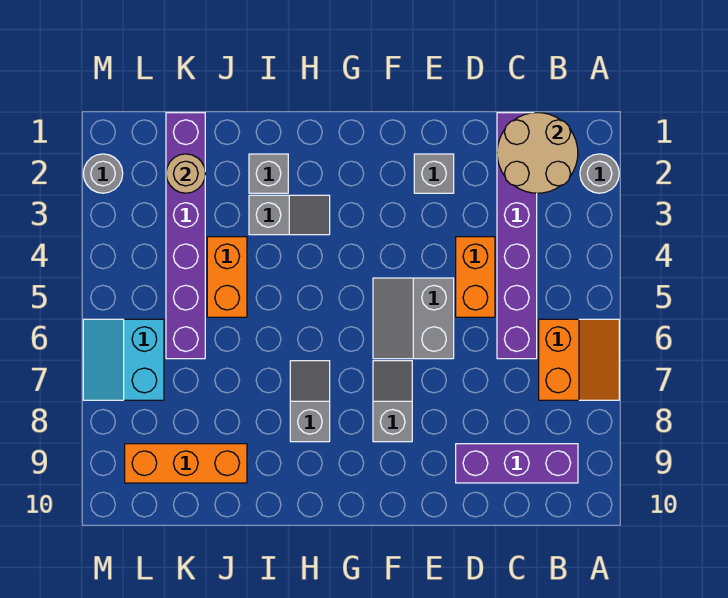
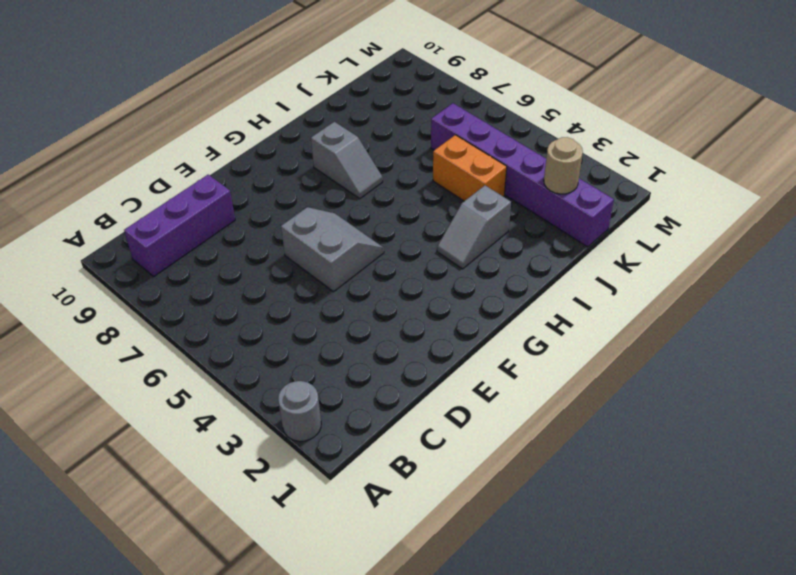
none -> orange slope A6:B7 level 1 top B
none -> purple brick C1:C6 level 1
none -> orange brick D4:D5 level 1

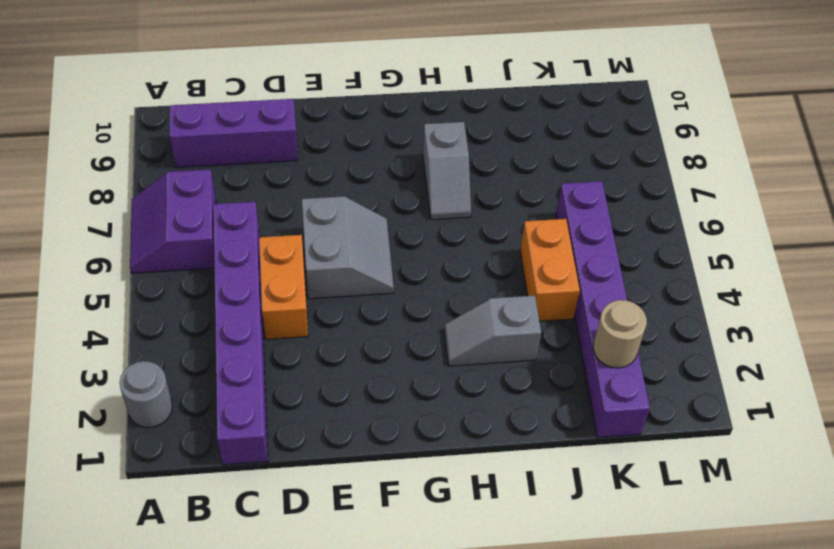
purple slope A6:B7 level 1 top B -> orange slope A6:B7 level 1 top B
none -> grey brick E2 level 1
none -> grey slope F7:F8 level 1 top 8
none -> grey brick I2 level 1

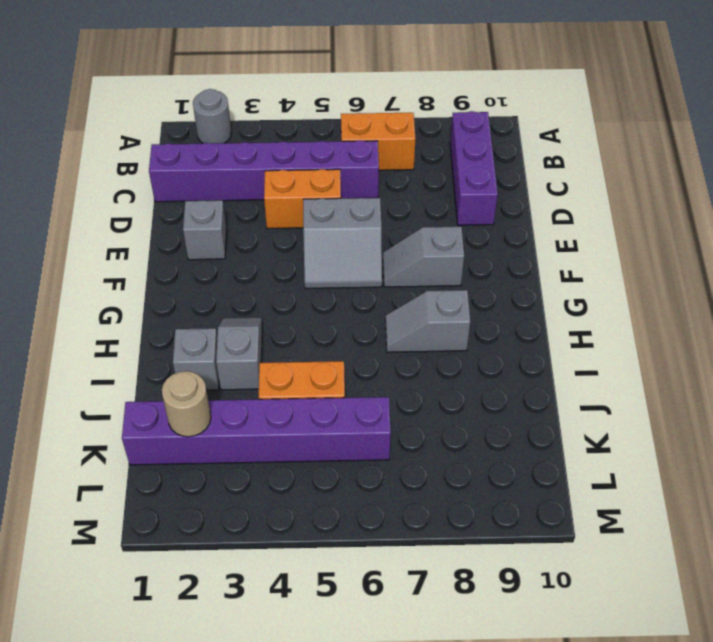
none -> orange brick J9:L9 level 1
none -> cyan slope L6:M7 level 1 top L
none -> grey round brick M2 level 1

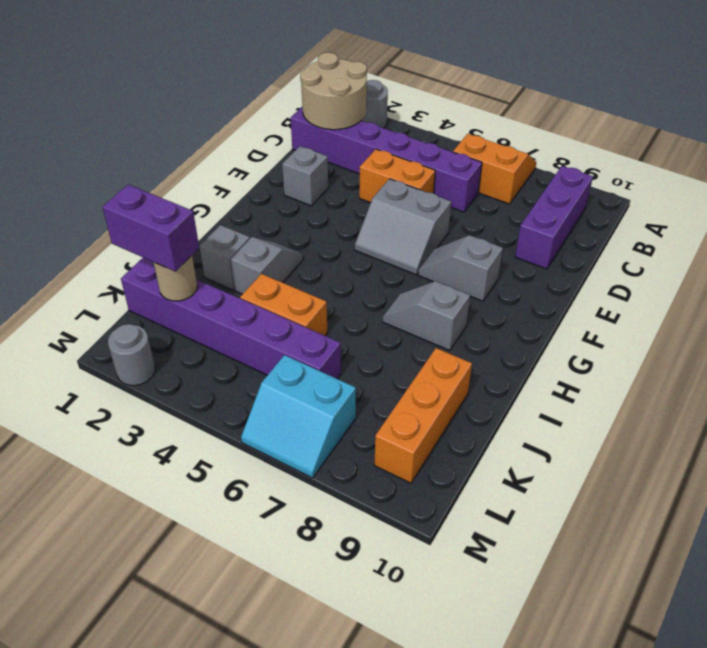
purple brick K1:K2 level 3 -> none

